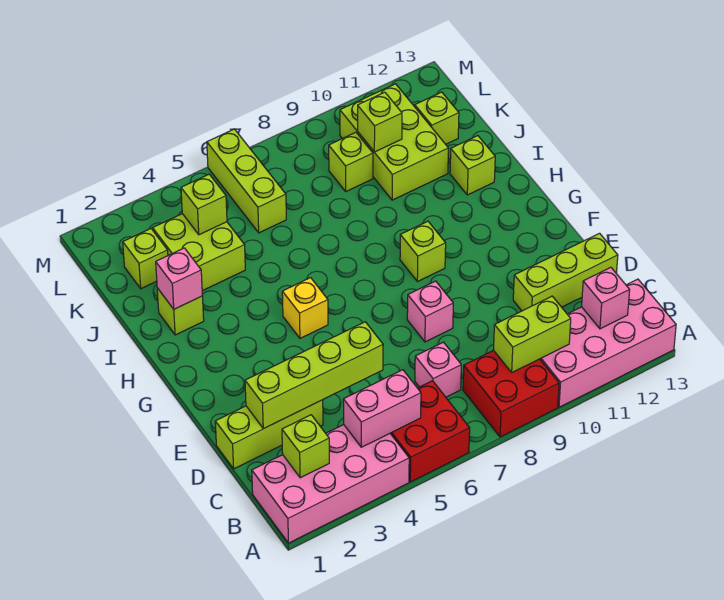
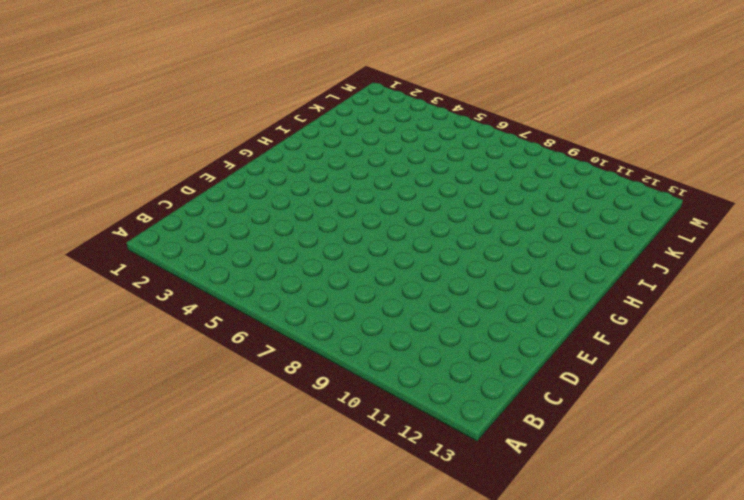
none -> pink brick A1:B4 level 1
none -> red brick A5:B6 level 1
none -> red brick A8:B9 level 1

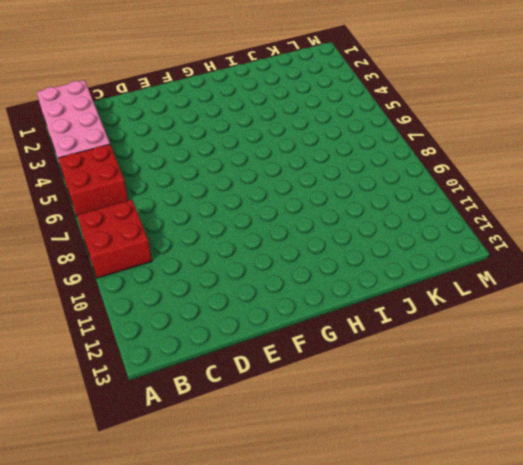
none -> pink brick A10:B13 level 1
none -> pink brick C7 level 1
none -> lime brick D1:D3 level 1

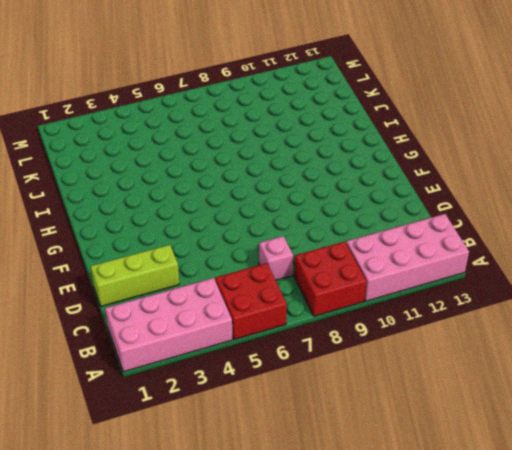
none -> lime brick D11:D13 level 1
none -> pink brick E8 level 1
none -> yellow brick G5 level 1

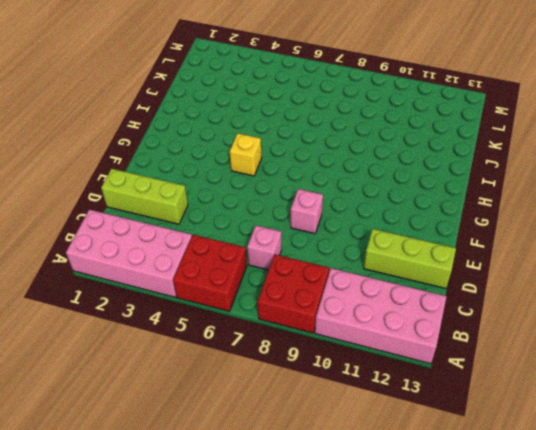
none -> lime brick G9 level 1
none -> lime brick I2 level 1
none -> lime brick I12 level 1

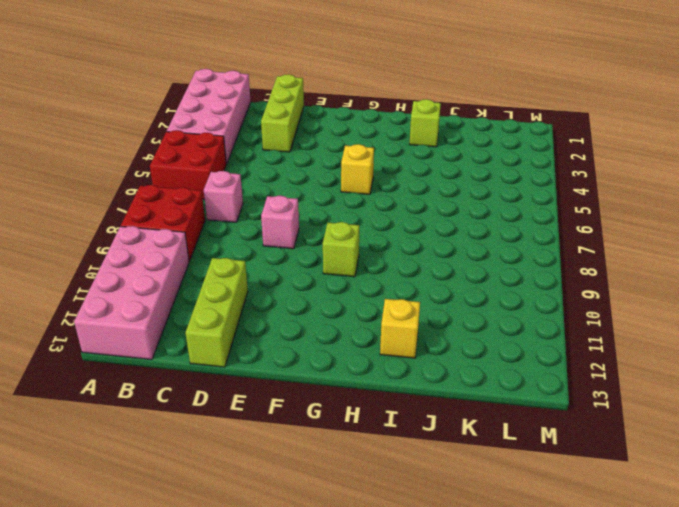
yellow brick I12 level 1 -> lime brick I12 level 1
none -> lime brick J3:K4 level 1
none -> lime brick J10:L11 level 1
none -> lime brick K2 level 1

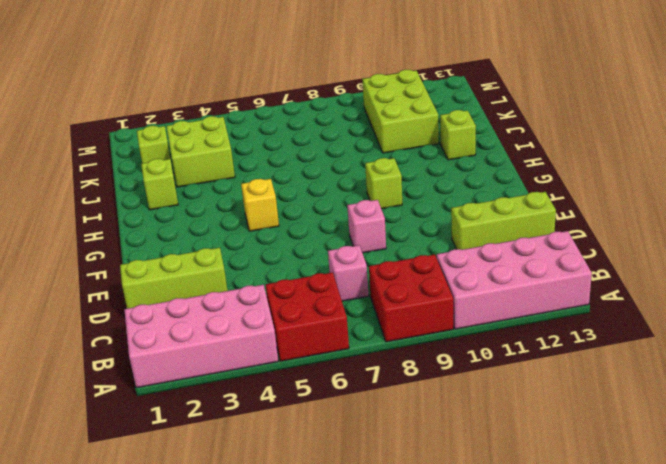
none -> lime brick K6:M6 level 1
none -> lime brick K9 level 1
none -> lime brick K12 level 1

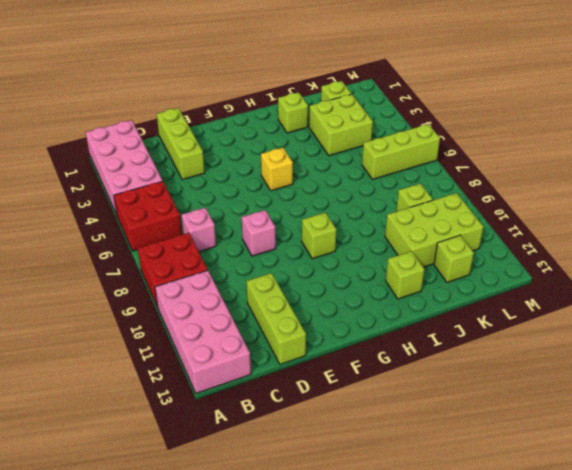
none -> lime brick B2 level 2
none -> pink brick B4:B5 level 2
none -> lime brick B9:B10 level 2

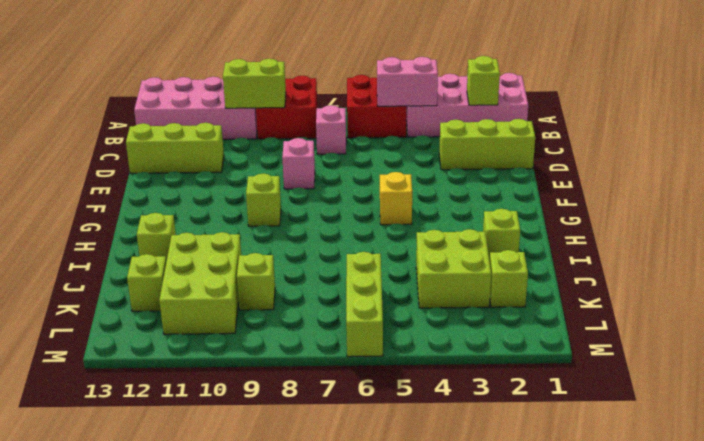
none -> pink brick B12 level 2
none -> lime brick D2:D5 level 2
none -> pink brick I2 level 2

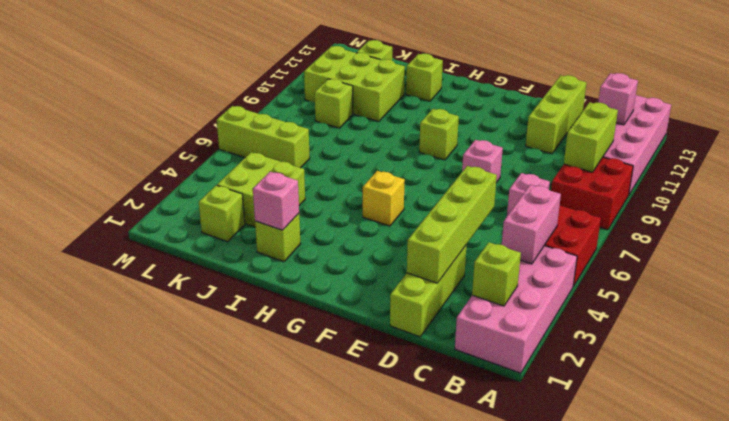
none -> lime brick K4 level 2
none -> lime brick K10 level 2

